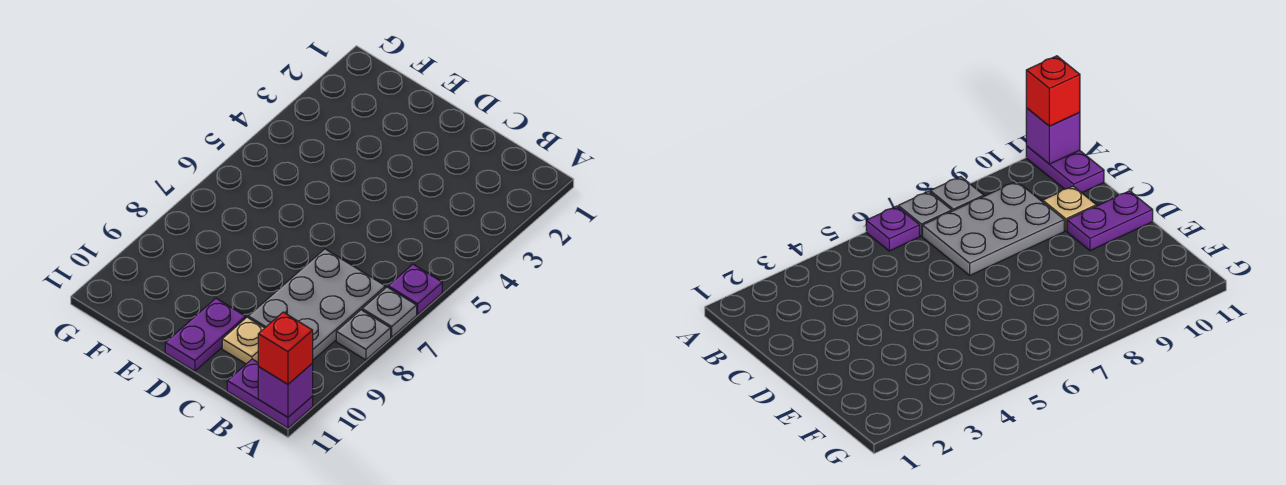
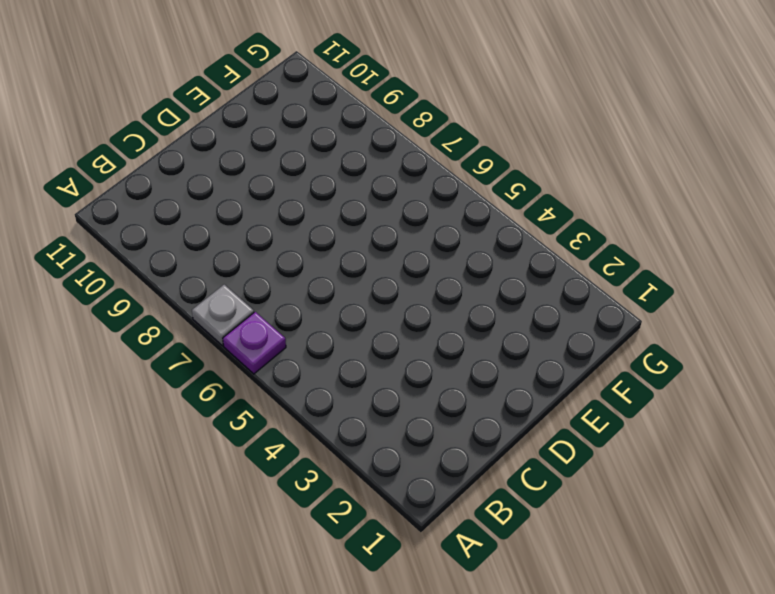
none -> grey plate A8 level 1
none -> purple plate A11:B11 level 1

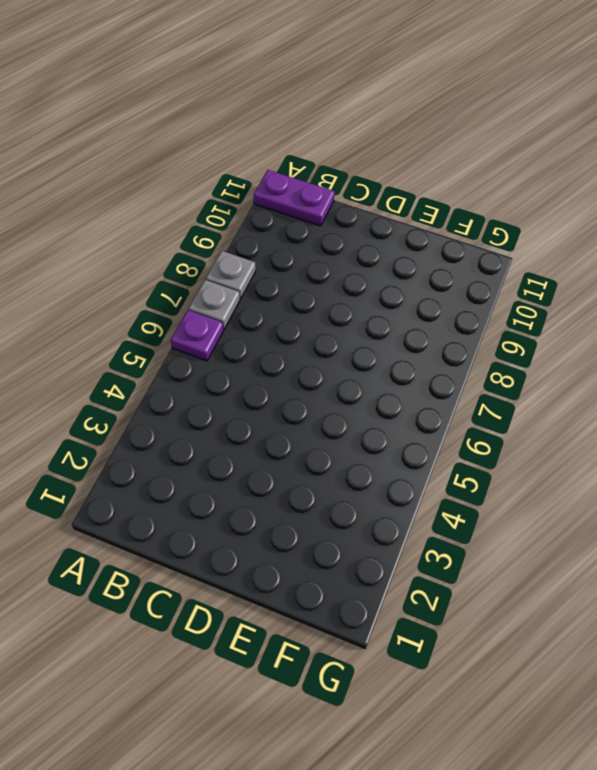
none -> grey plate B7:C9 level 1
none -> tan plate C10 level 1

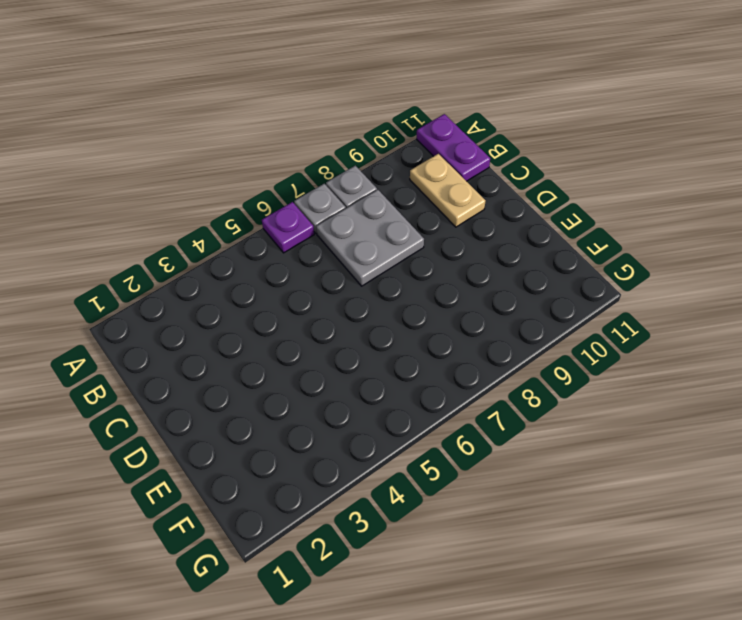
grey plate B7:C8 level 1 -> grey plate B7:C9 level 1
tan plate B10:C10 level 1 -> tan plate C10 level 1
none -> purple plate D10:D11 level 1
none -> purple brick A11 level 2

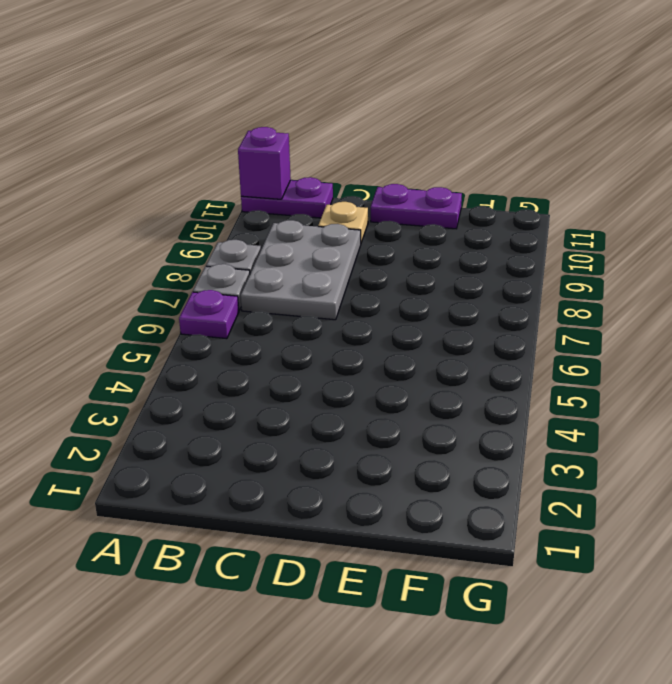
purple plate D11:E11 level 1 -> purple plate D10:D11 level 1
none -> red brick A11 level 3

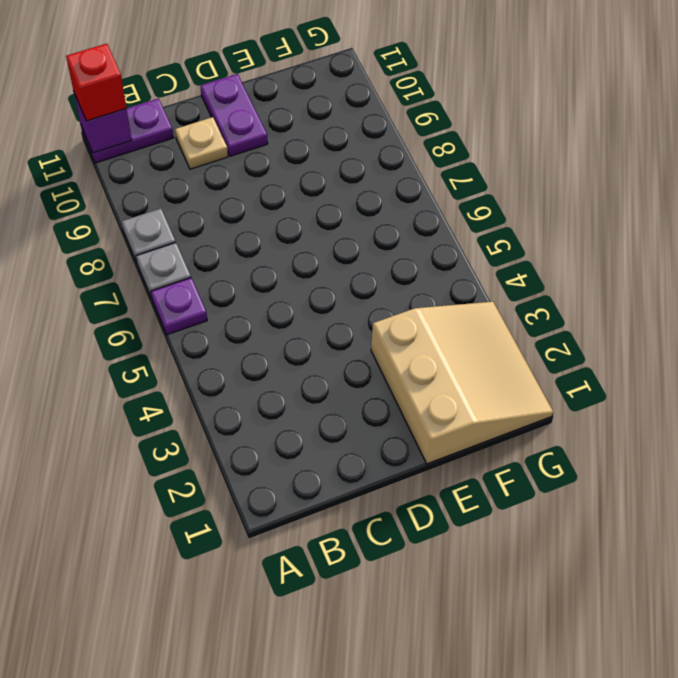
tan slope E1:G3 level 1 top E -> none
none -> grey plate B7:C9 level 1

